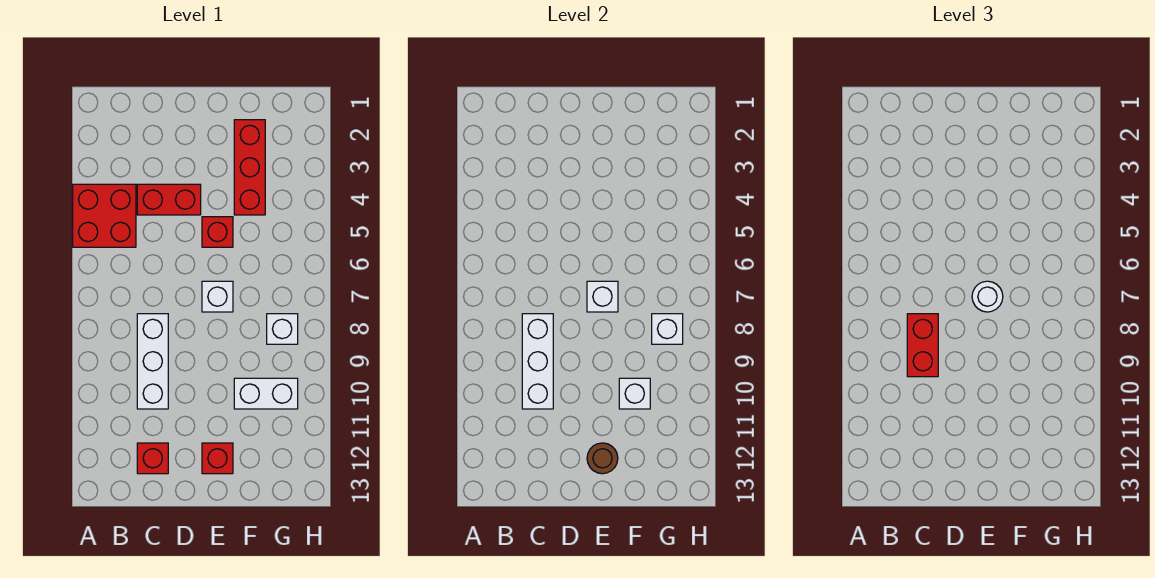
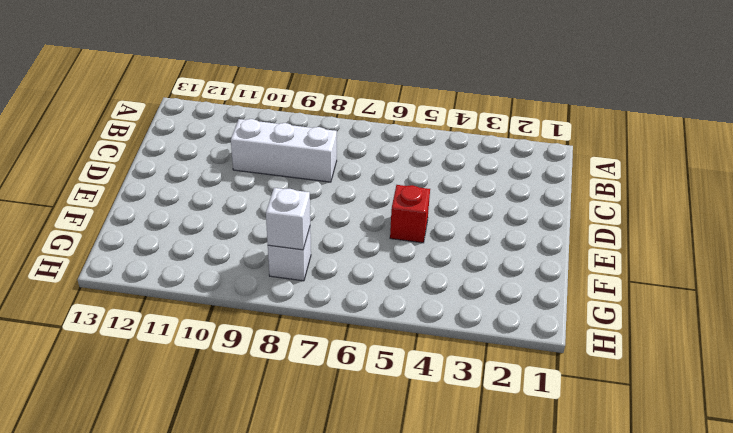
none -> red brick A4:B5 level 1
none -> red brick C4:D4 level 1
none -> red brick C12 level 1

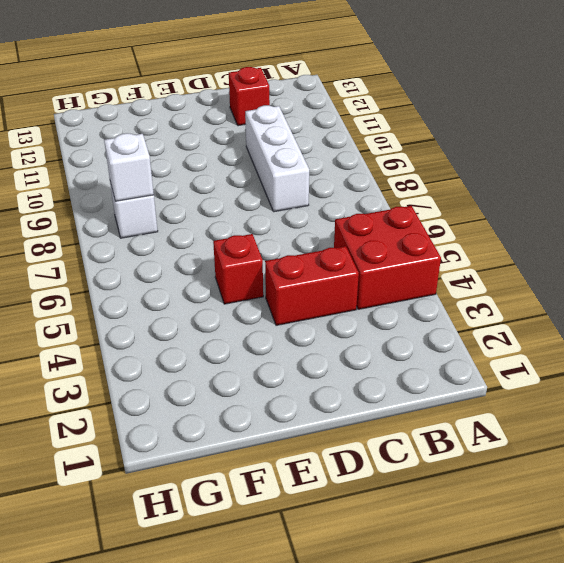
none -> white brick E7 level 1
none -> red brick E12 level 1
none -> red brick F2:F4 level 1

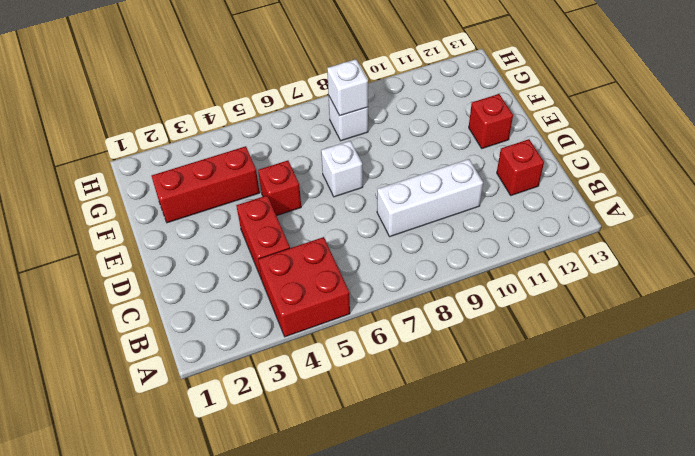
none -> white brick F10:G10 level 1
none -> white brick C8:C10 level 2
none -> white brick E7 level 2

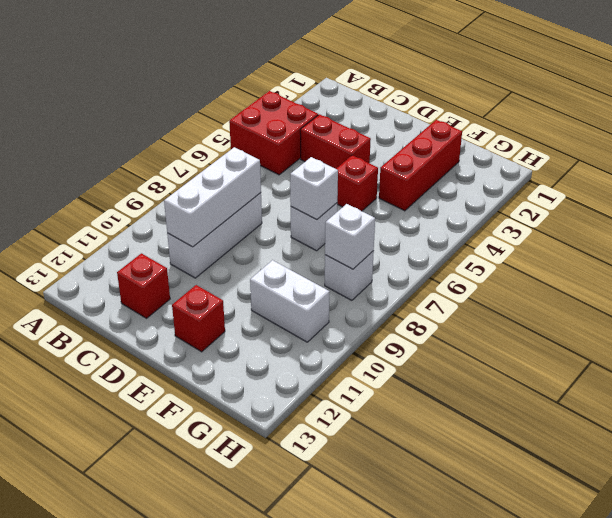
none -> brown round brick E12 level 2
none -> white brick F10 level 2
none -> red brick C8:C9 level 3

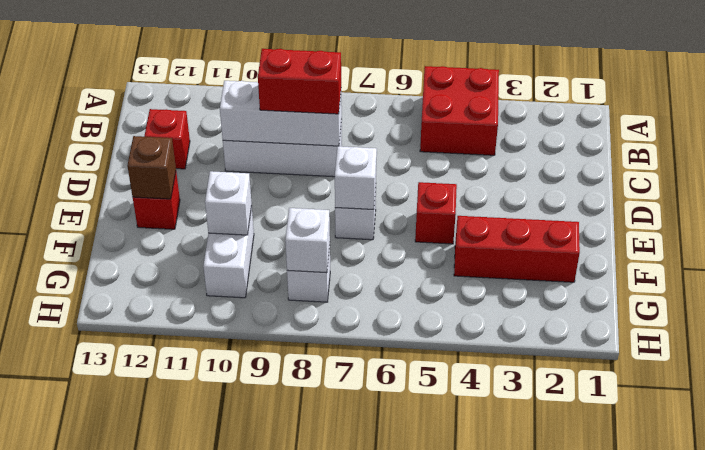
brown brick E12 level 2 -> brown round brick E12 level 2
none -> red brick C4:D4 level 1
none -> white round brick E7 level 3

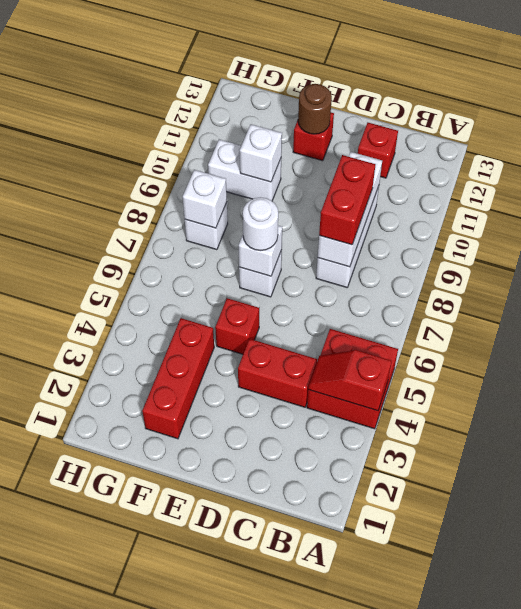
red slope A4:B4 level 2 top A -> none

